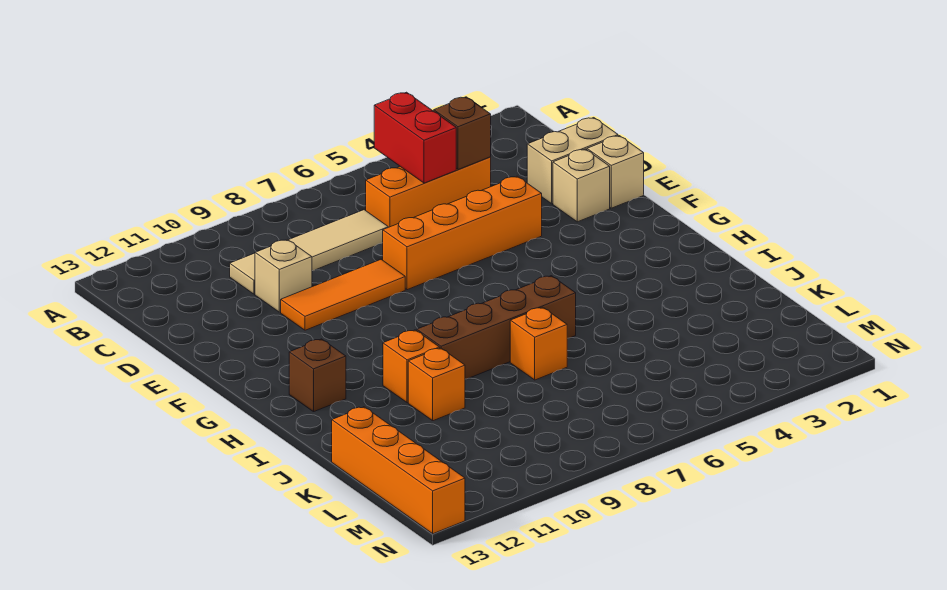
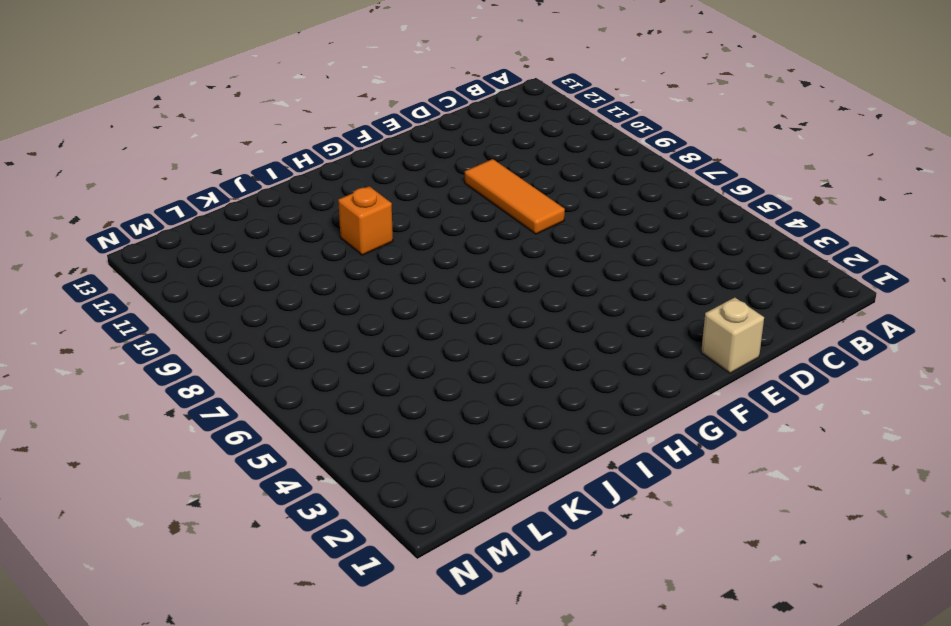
none -> orange brick C4:C6 level 1
none -> tan tile C7:C10 level 1
none -> tan brick D1:D2 level 1

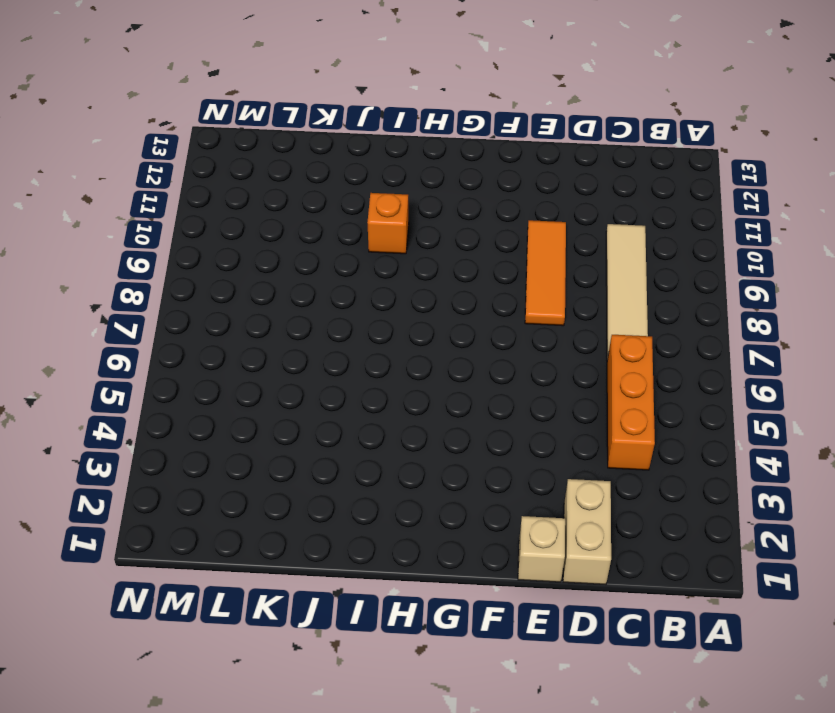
none -> tan brick D10 level 1
none -> tan brick E2 level 1
none -> orange brick E4:E7 level 1

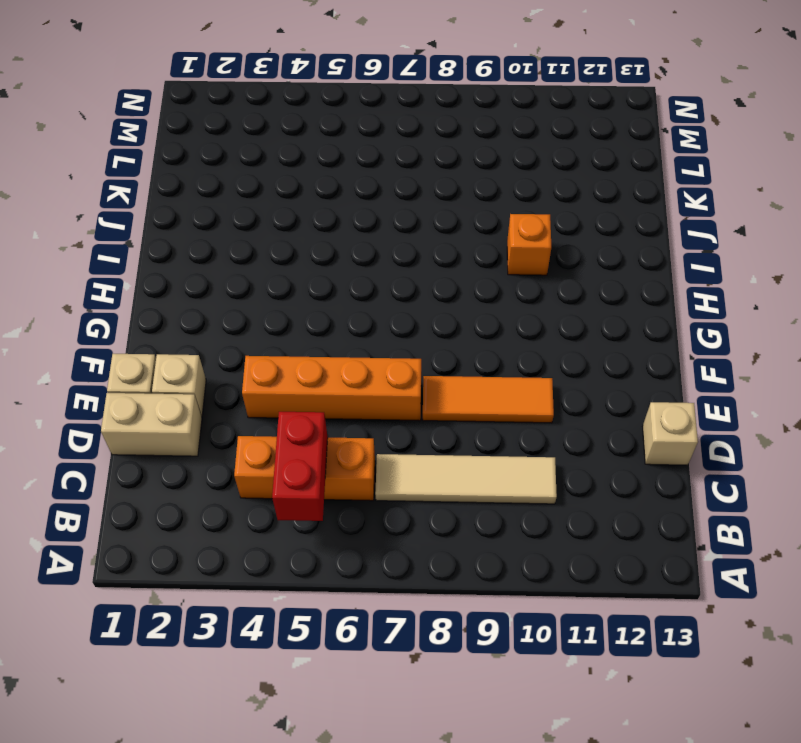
tan brick D13 level 1 -> tan brick D10 level 1
none -> brown brick H12 level 1
none -> brown brick I6:I9 level 1
none -> orange brick J7 level 1

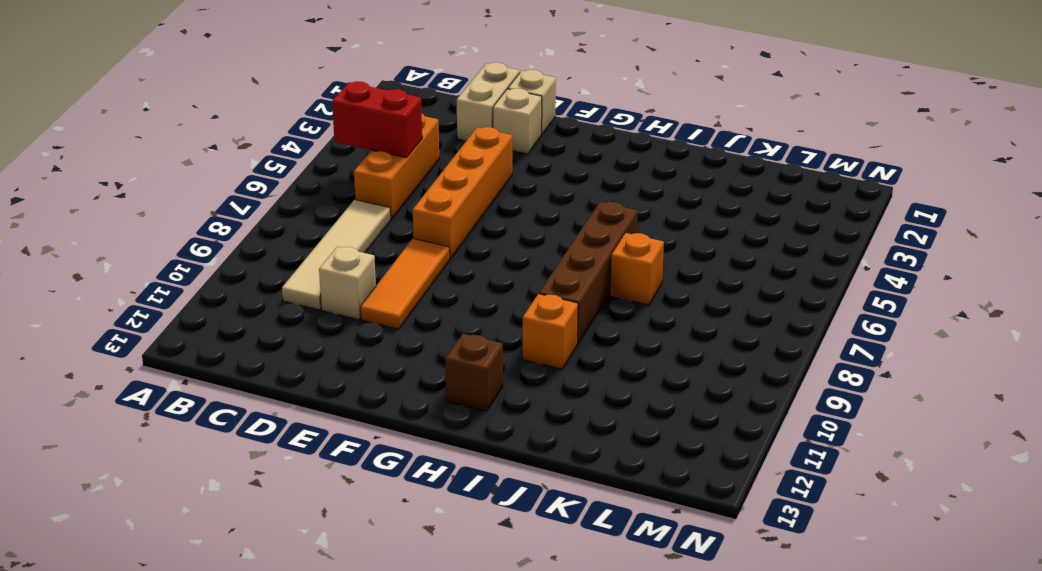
none -> orange brick J10 level 1
none -> orange brick K13:N13 level 1
none -> brown brick C4 level 2

